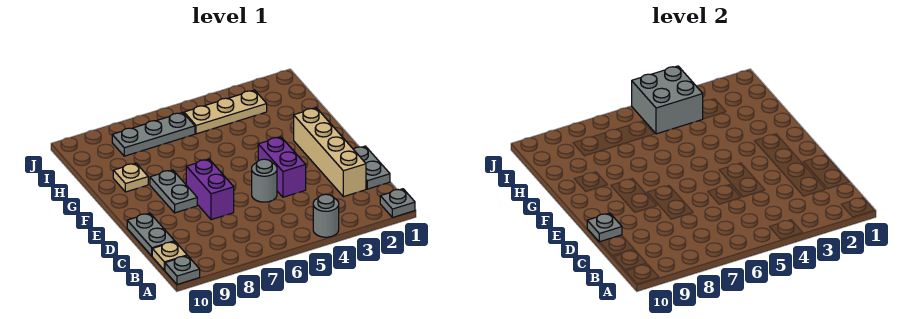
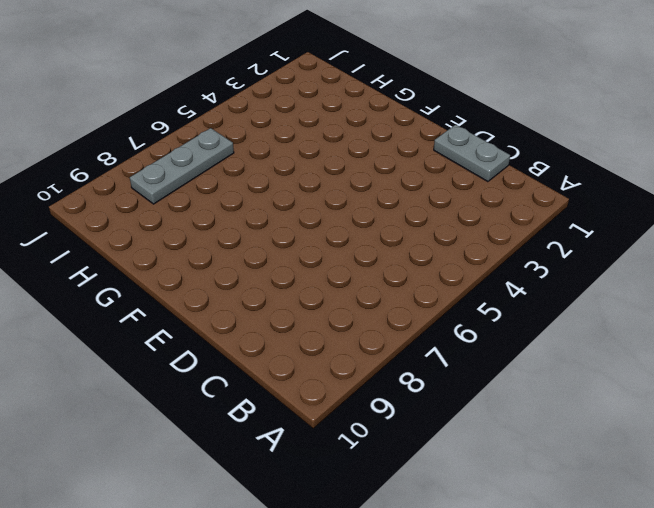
none -> grey plate A1 level 1
none -> grey round brick A4 level 1
none -> grey plate A10 level 1

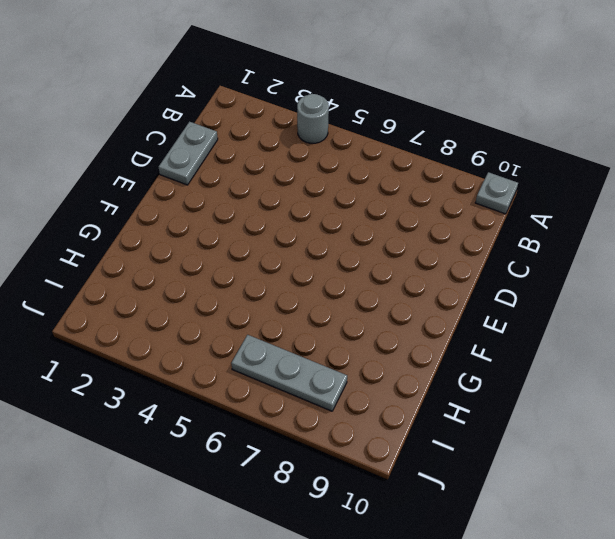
none -> grey plate A1 level 1
none -> tan plate B10 level 1
none -> tan brick C2:F2 level 1

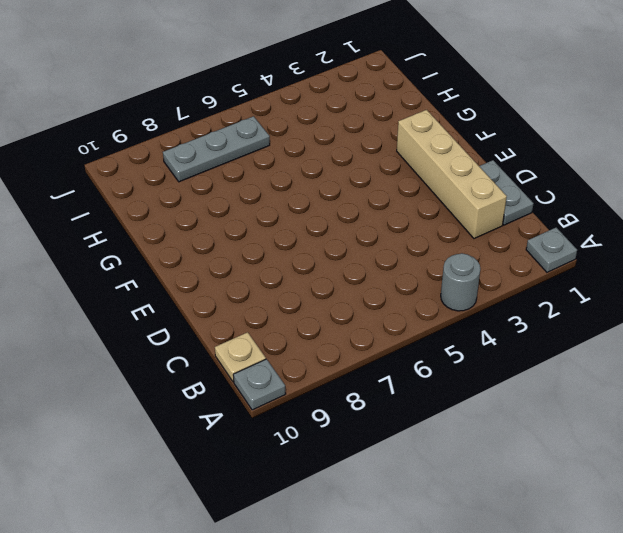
none -> grey plate C10:D10 level 1
none -> purple brick D4:E4 level 1
none -> grey round brick D5 level 1

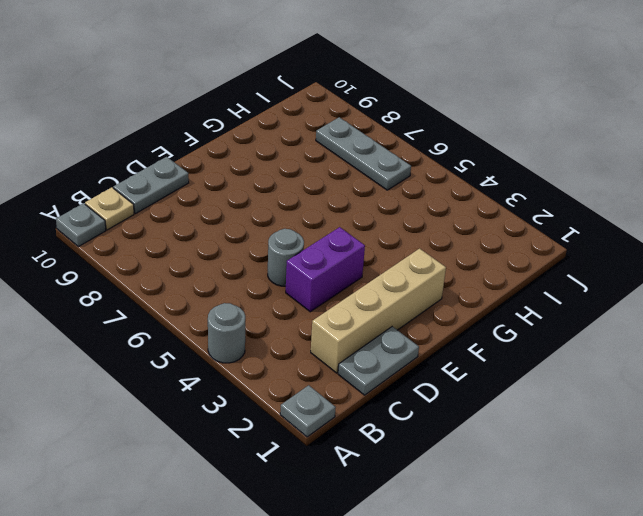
none -> purple brick D7:E7 level 1
none -> grey plate E8:F8 level 1
none -> tan plate G9 level 1

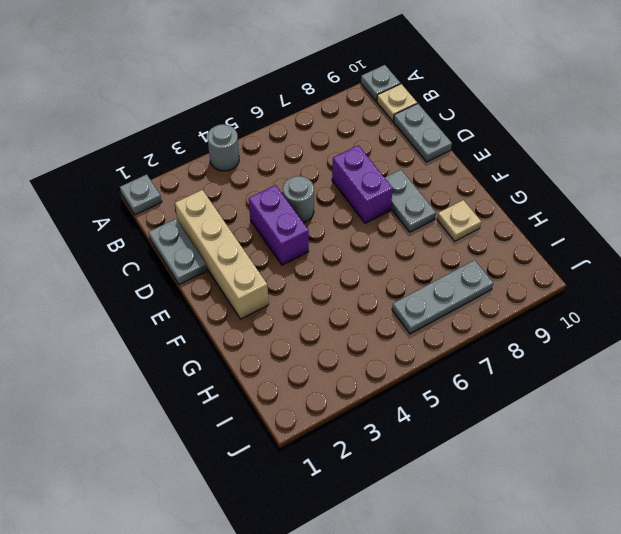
none -> tan plate I3:I5 level 1
none -> grey plate D10 level 2
none -> grey brick I4:J5 level 2

